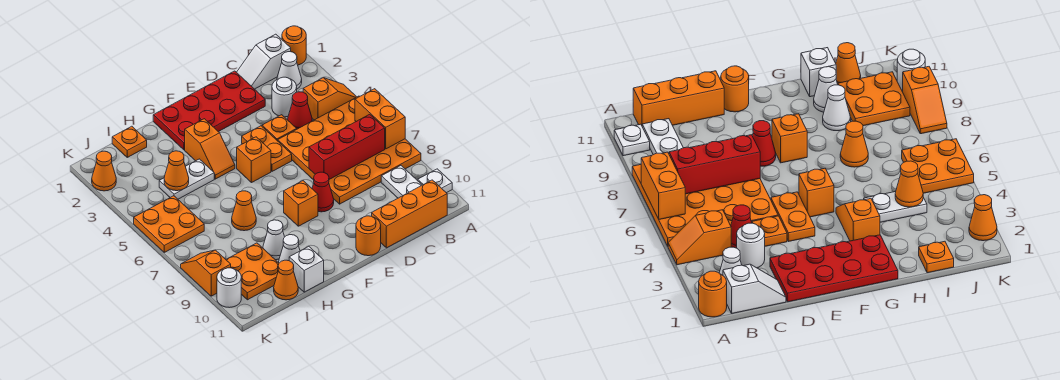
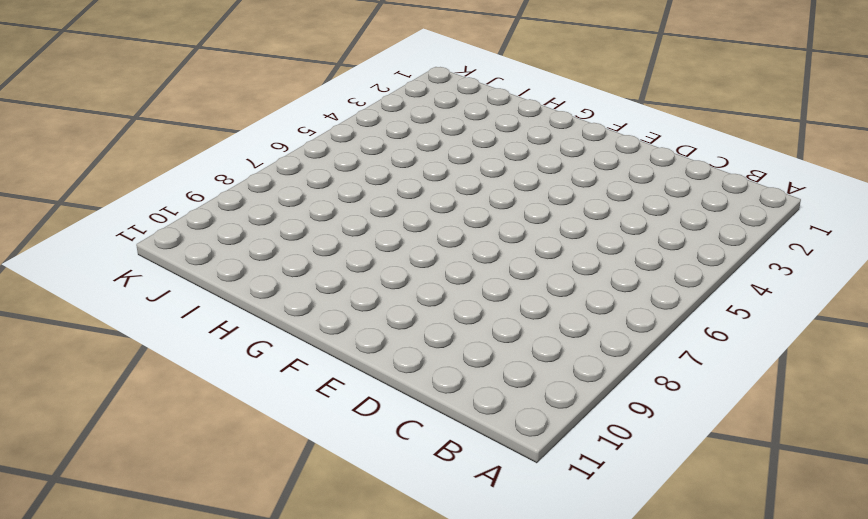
none -> orange round brick A1 level 1
none -> orange slope A4:B4 level 1 top B
none -> orange plate A5:D8 level 1
none -> white plate A10 level 1

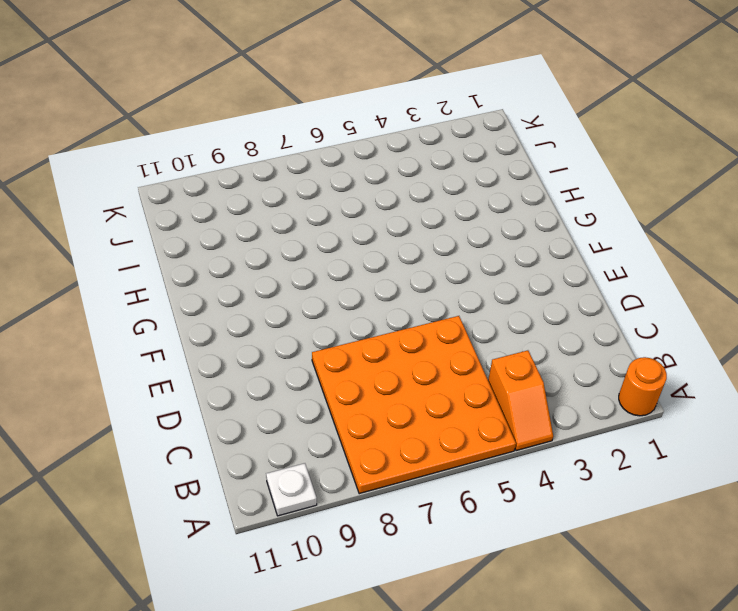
none -> white slope B1:C1 level 1 top B
none -> white cone B2 level 1
none -> white plate B9:B10 level 1
none -> orange brick B11:D11 level 1

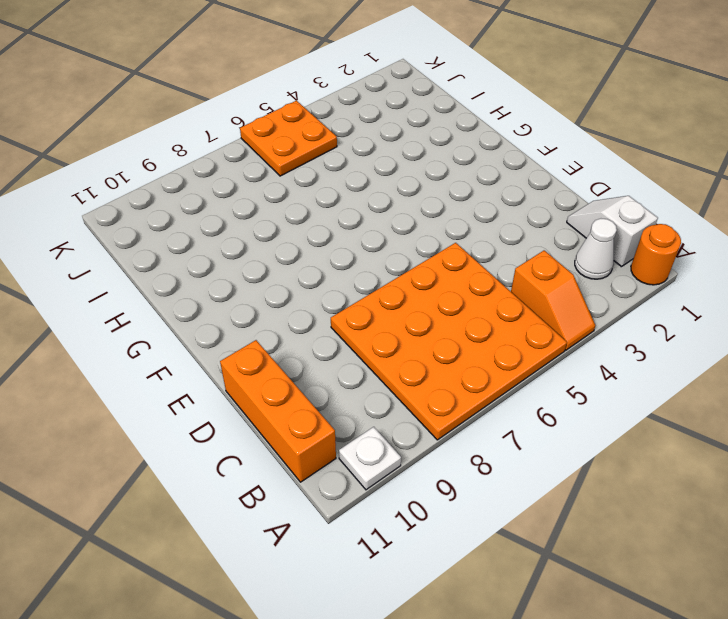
none -> white plate B9:B10 level 1
none -> white round brick C3 level 1
none -> red cone C4 level 1
none -> red plate D1:G2 level 1

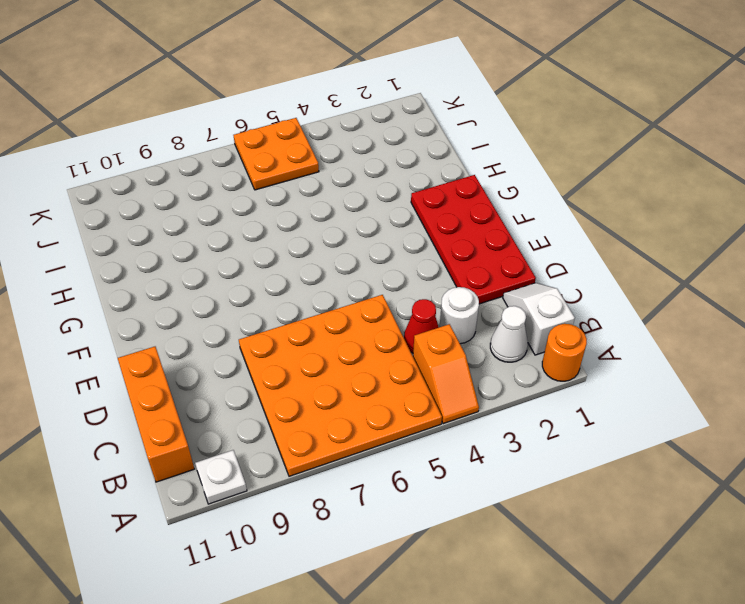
none -> white plate B9:B10 level 1
none -> orange plate D4 level 1
none -> orange plate E4:E5 level 1
none -> red cone E8 level 1

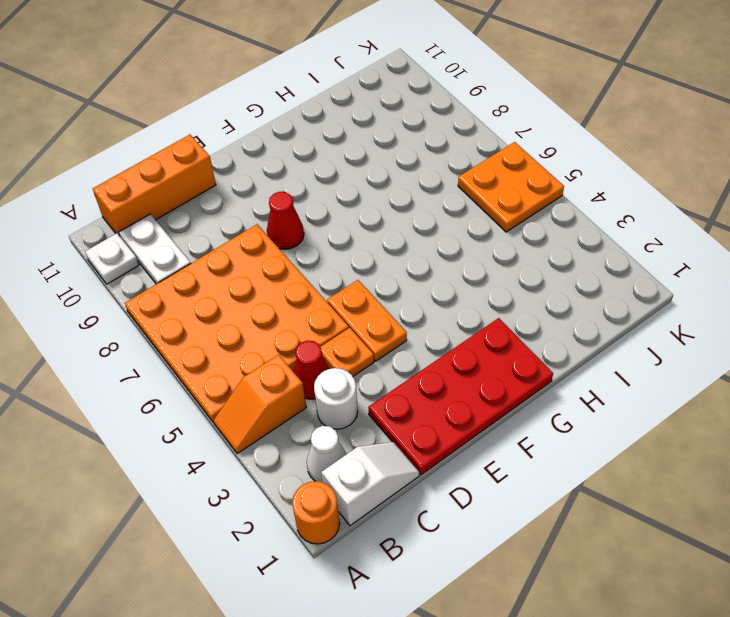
none -> orange round brick E11 level 1
none -> orange brick F5 level 1
none -> orange brick F8 level 1
none -> orange slope G3:G4 level 1 top 3

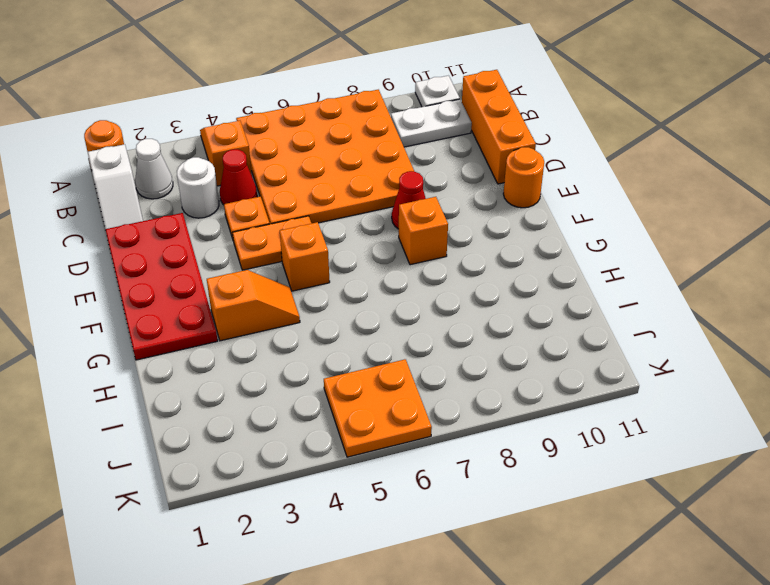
none -> white plate H4:I4 level 1
none -> orange cone H7 level 1
none -> white cone H9 level 1
none -> white cone H10 level 1

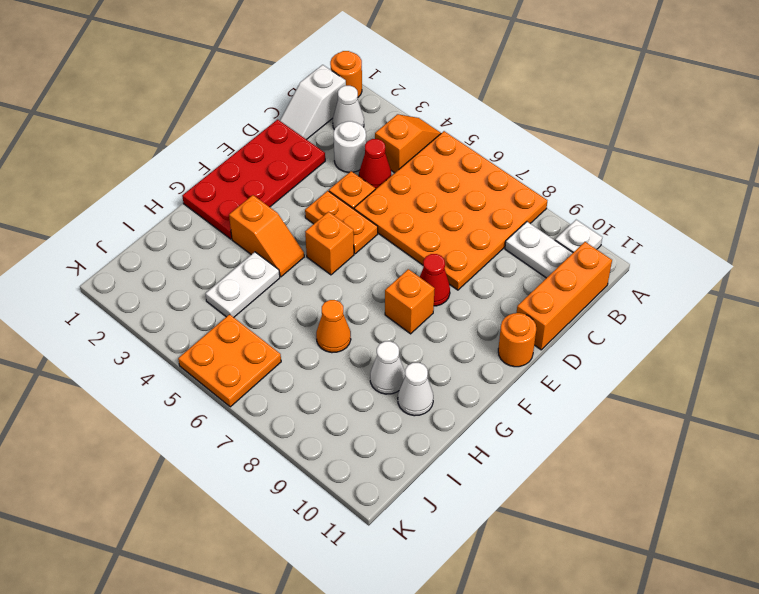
none -> white brick H11 level 1
none -> orange plate I1 level 1
none -> orange plate I9:J10 level 1
none -> orange cone I11 level 1

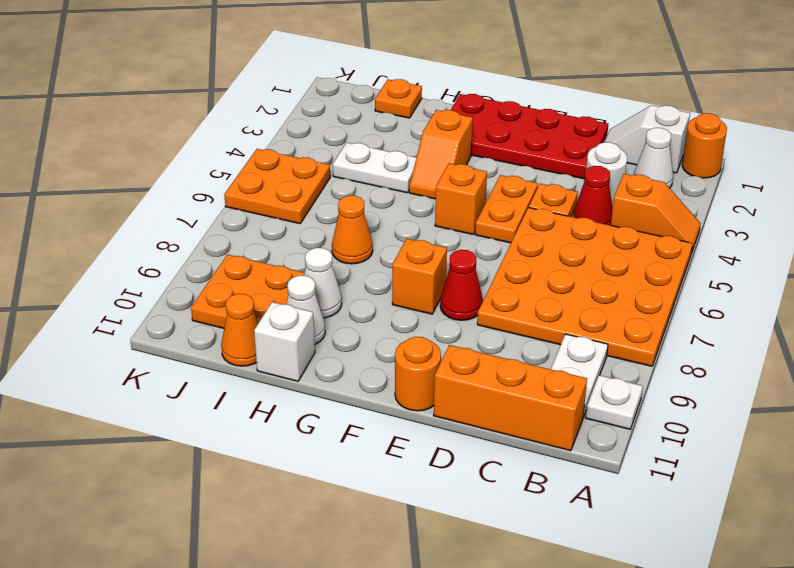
none -> orange cone K2 level 1
none -> orange slope K8:K9 level 1 top 9
none -> white round brick K10 level 1
none -> orange brick A6:A7 level 2

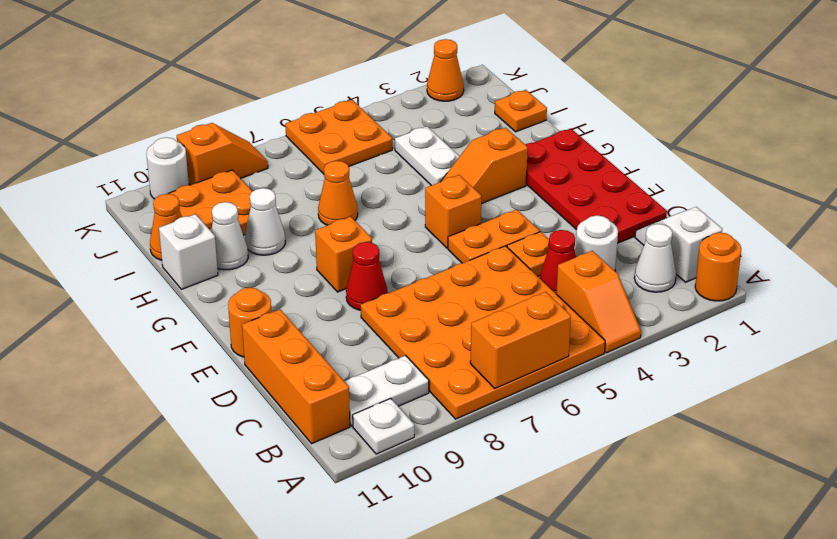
none -> red brick B7:D7 level 2
none -> orange cone I4 level 2

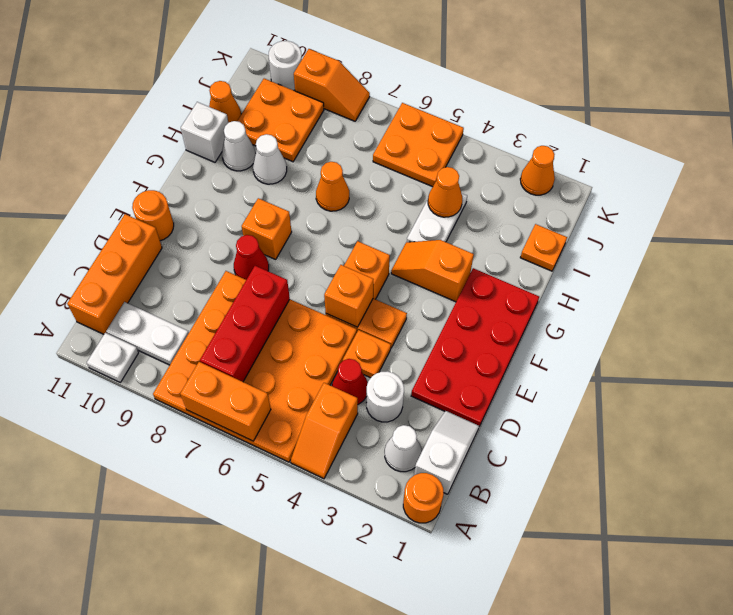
orange brick E5 level 2 -> none

